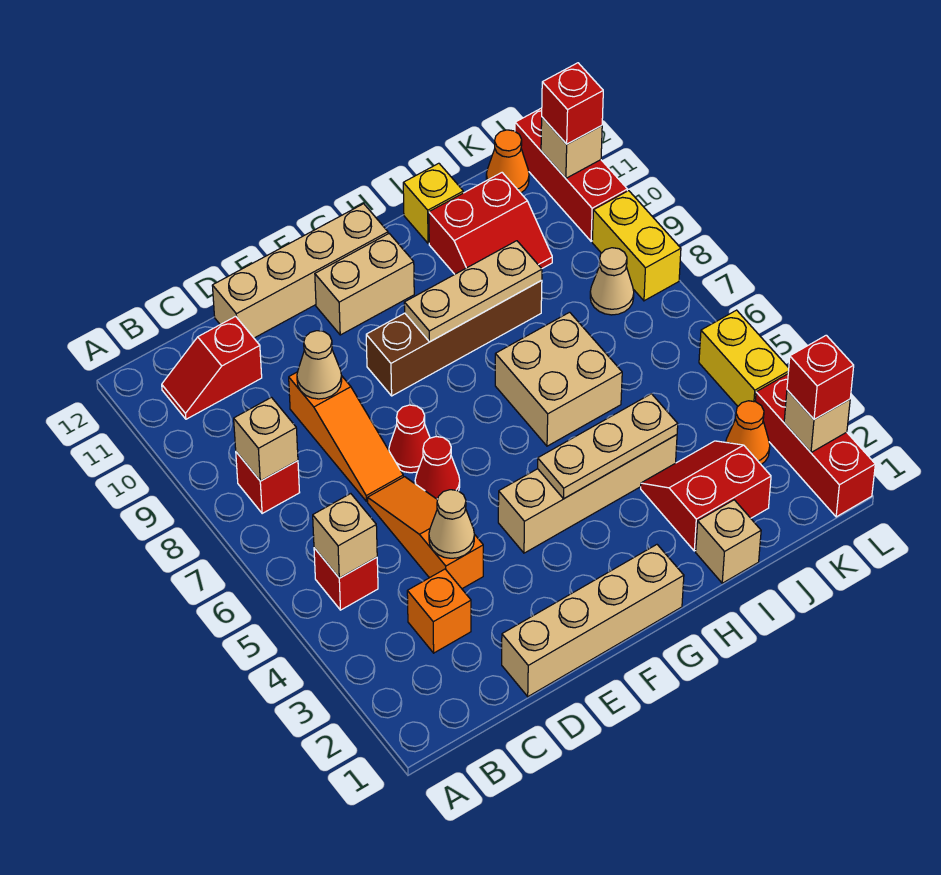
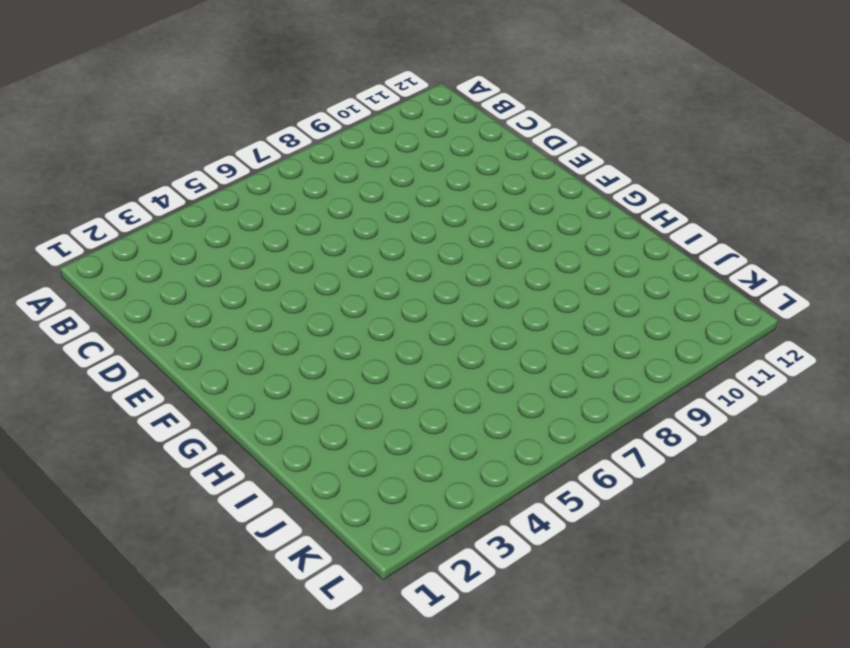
none -> red brick B5 level 1
none -> red brick B8 level 1
none -> red slope B11:C11 level 1 top C
none -> orange brick C3 level 1

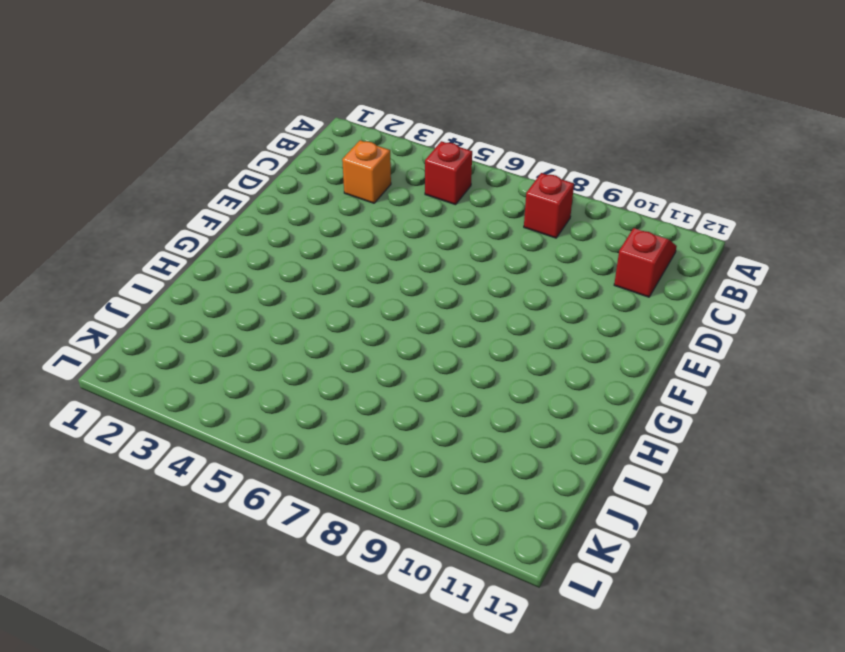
none -> tan brick D1:G1 level 1
none -> orange slope D4:D6 level 1 top 4
none -> orange slope D7:D9 level 1 top 9
none -> tan brick D12:G12 level 1

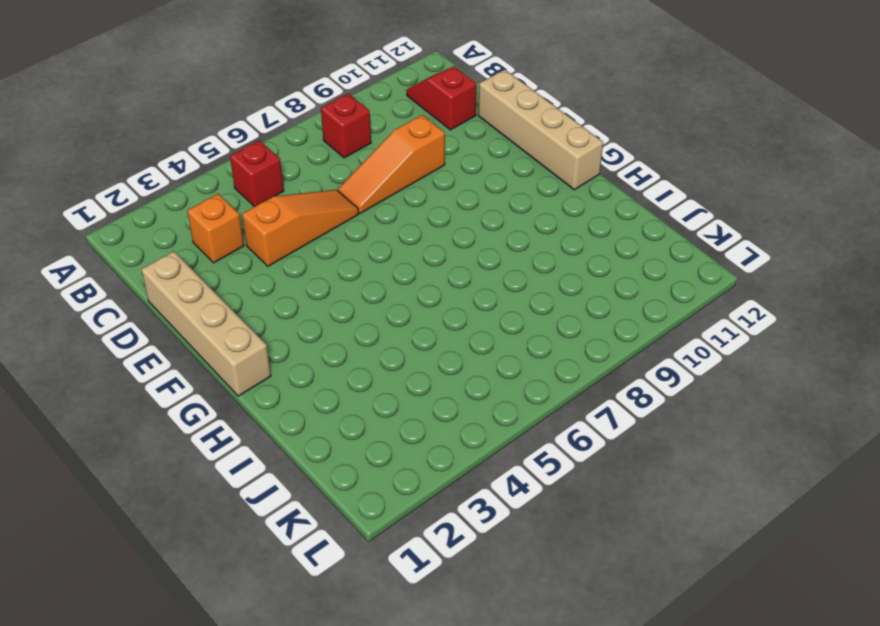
none -> red cone E6 level 1
none -> red cone E7 level 1
none -> tan brick F4:I4 level 1
none -> brown brick F9:I9 level 1

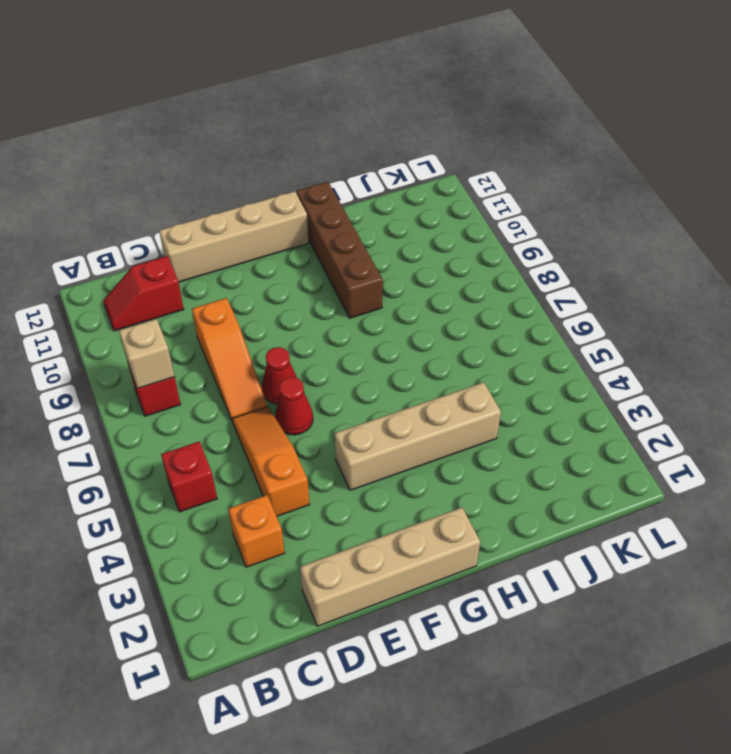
brown brick H9:H12 level 1 -> brown brick F9:I9 level 1
none -> tan brick F11:G11 level 1
none -> tan brick H6:I7 level 1
none -> tan brick I1 level 1
none -> red slope I2:J3 level 1 top 2

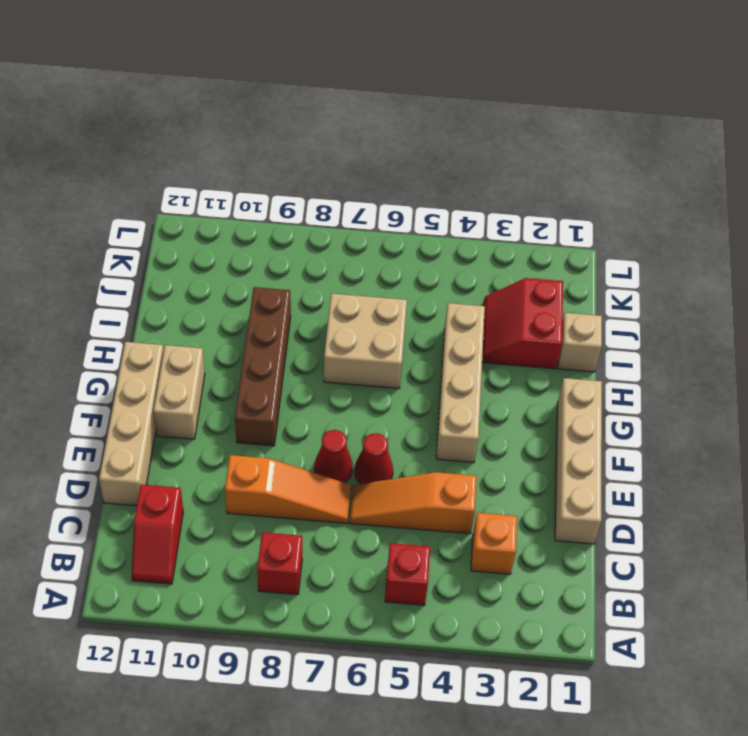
none -> red slope I10:J11 level 1 top 11
none -> yellow brick I12 level 1
none -> orange cone K3 level 1
none -> tan cone K8 level 1

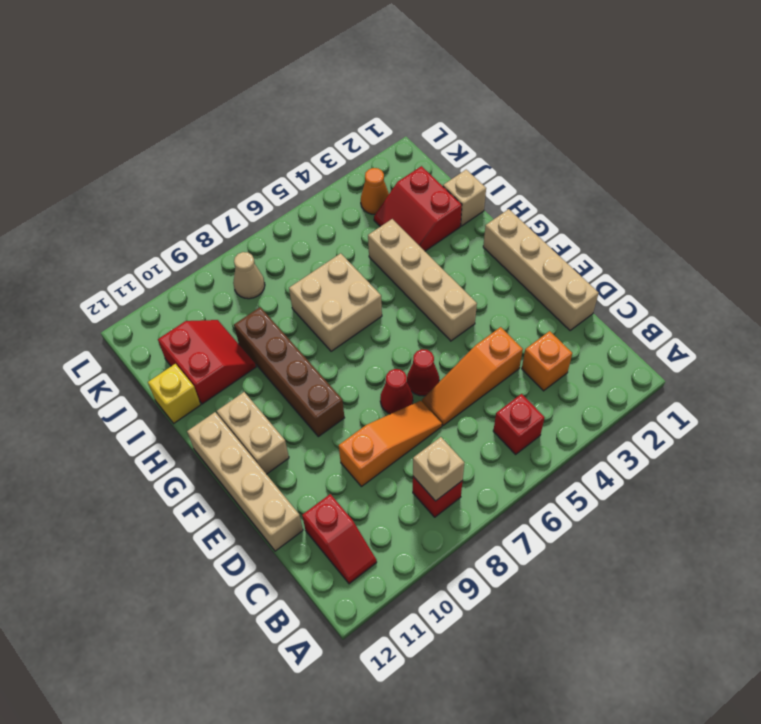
none -> orange cone K12 level 1
none -> red brick L1:L3 level 1
none -> yellow brick L4:L5 level 1
none -> yellow brick L8:L9 level 1

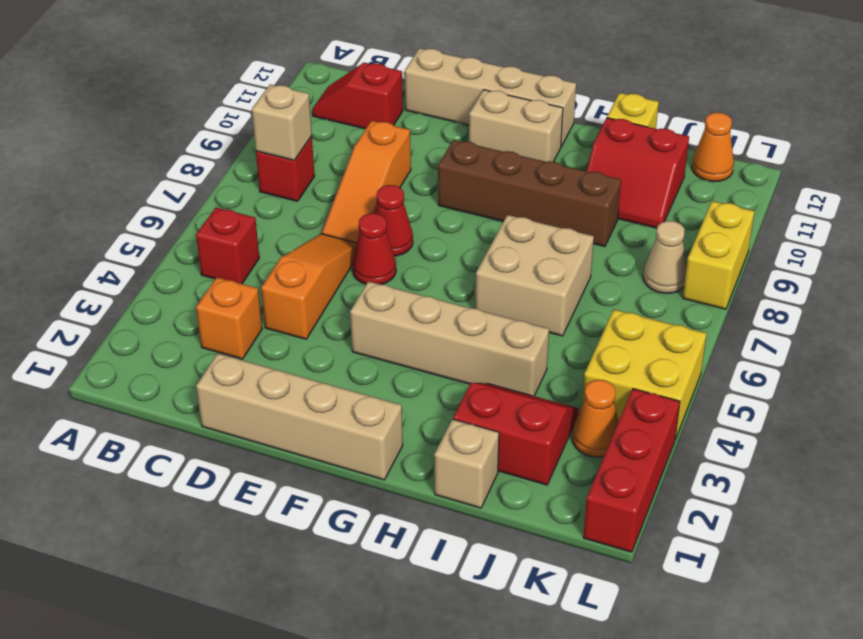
yellow brick K4:L5 level 1 -> yellow brick L4:L5 level 1
none -> red brick L10:L12 level 1
none -> tan brick B5 level 2
none -> tan cone D4 level 2
none -> tan cone D9 level 2

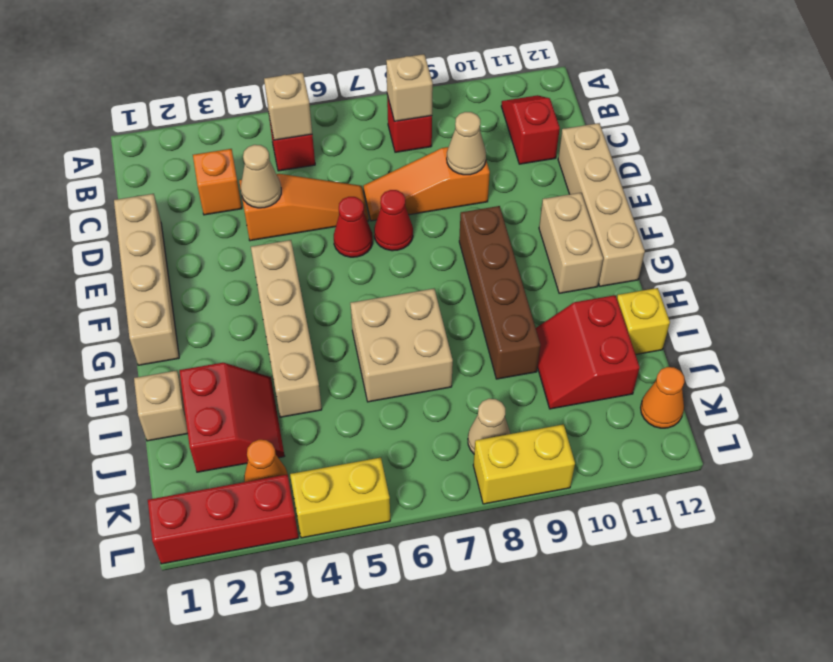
none -> red brick L10:L12 level 1
none -> tan plate G4:I4 level 2
none -> tan plate G9:I9 level 2
none -> tan brick L2 level 2

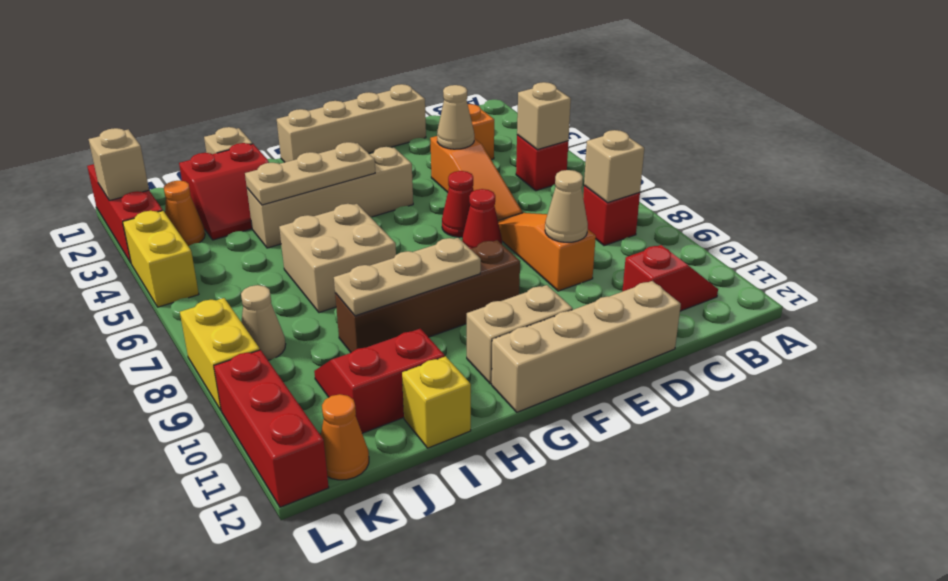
none -> tan brick L11 level 2
none -> red brick L2 level 3
none -> red brick L11 level 3

